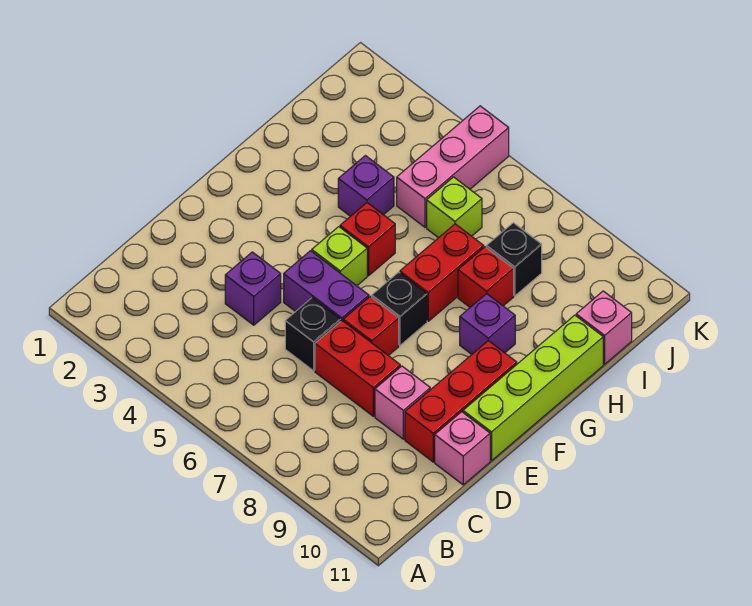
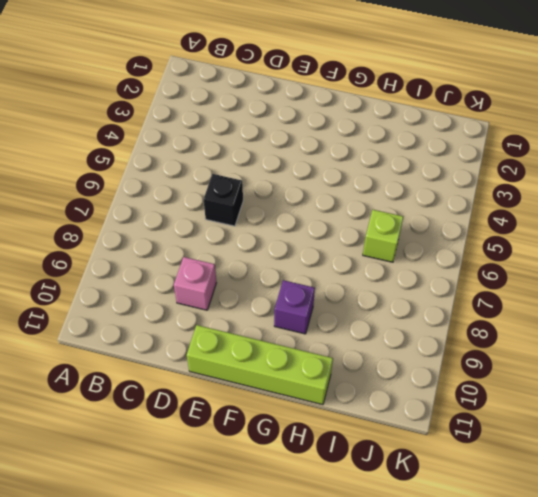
none -> purple brick D4 level 1
none -> red brick D7:D8 level 1
none -> red brick D10:F10 level 1

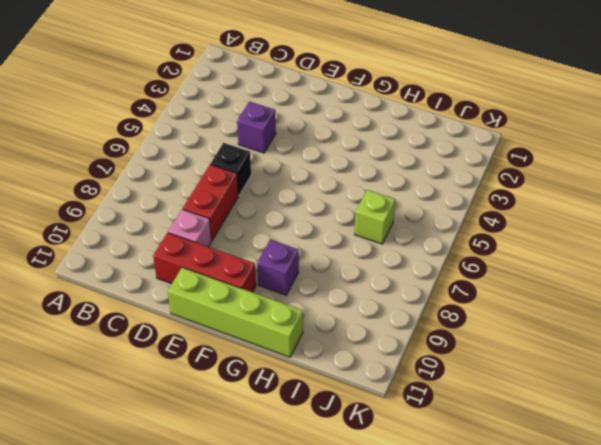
none -> pink brick D11 level 1
none -> purple brick E5:E6 level 1
none -> red brick E7 level 1

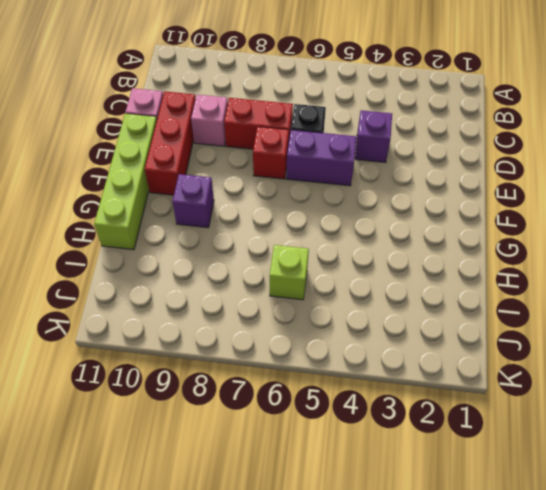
none -> lime brick F5 level 1
none -> black brick F7 level 1
none -> red brick G5 level 1

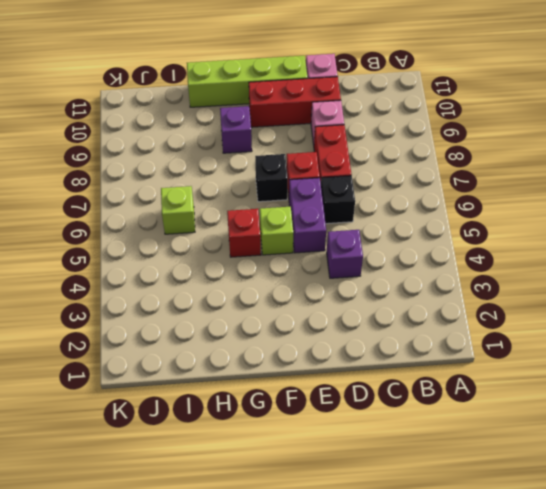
none -> red brick G7:H7 level 1
none -> purple brick H4 level 1
none -> red brick H8 level 1

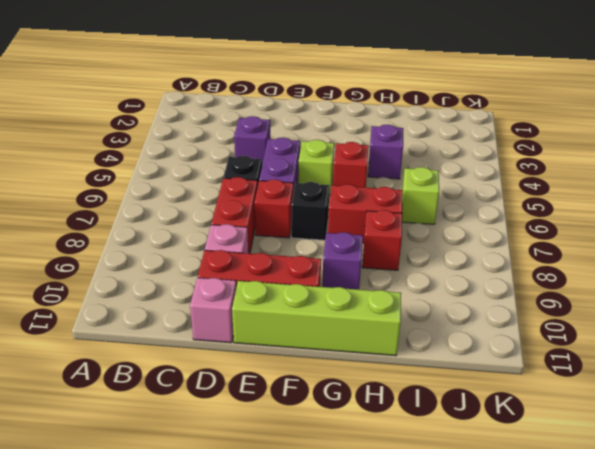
none -> pink brick I5:K5 level 1
none -> black brick I8 level 1
none -> pink brick I11 level 1

